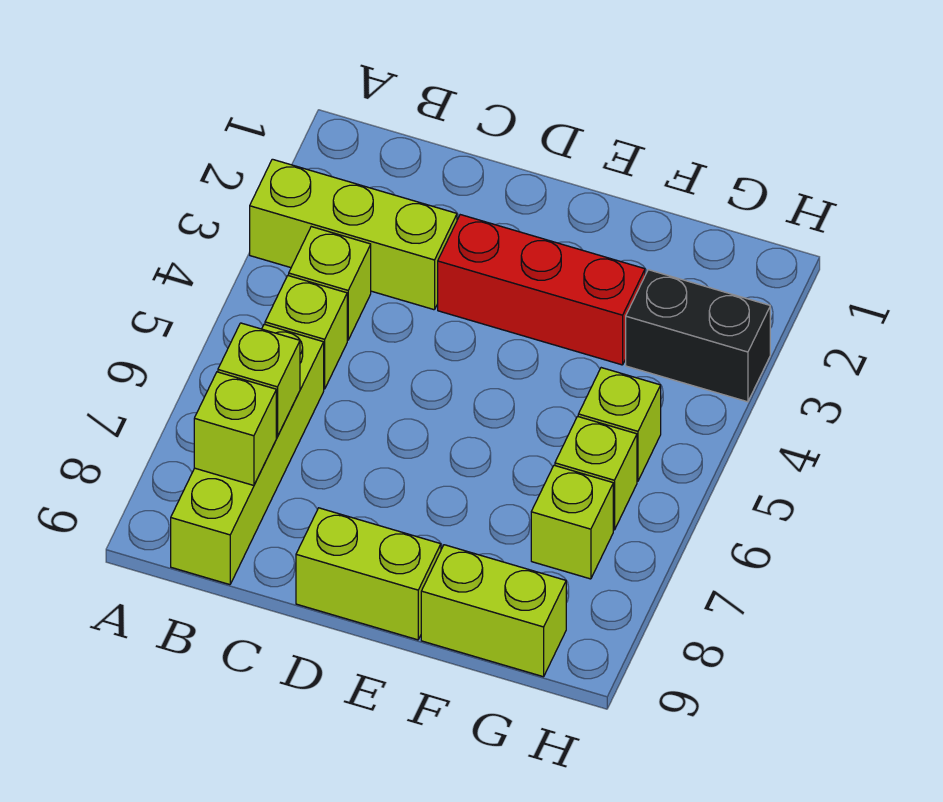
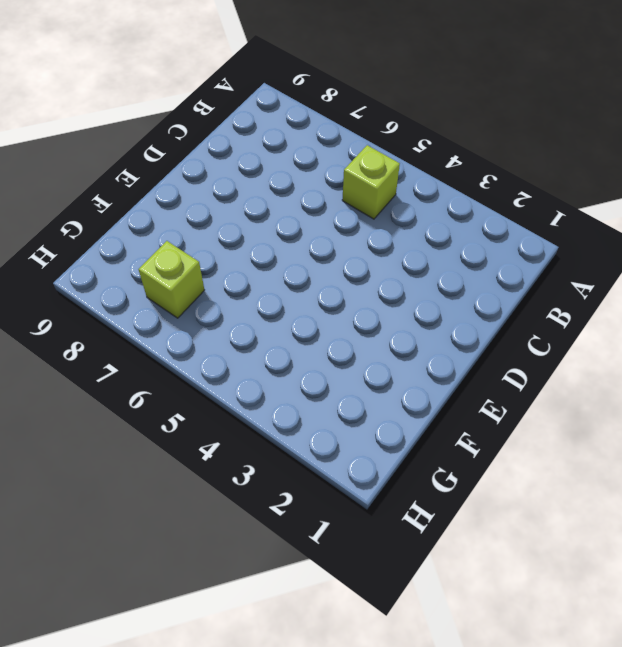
none -> lime brick A3:C3 level 1
none -> lime brick B4 level 1
none -> lime brick B6:B9 level 1

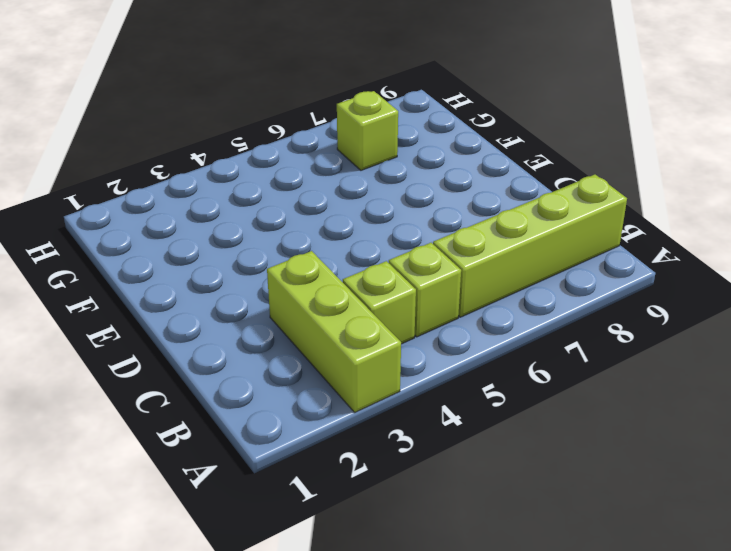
none -> red brick D3:F3 level 1
none -> lime brick D9:E9 level 1
none -> lime brick F9:G9 level 1

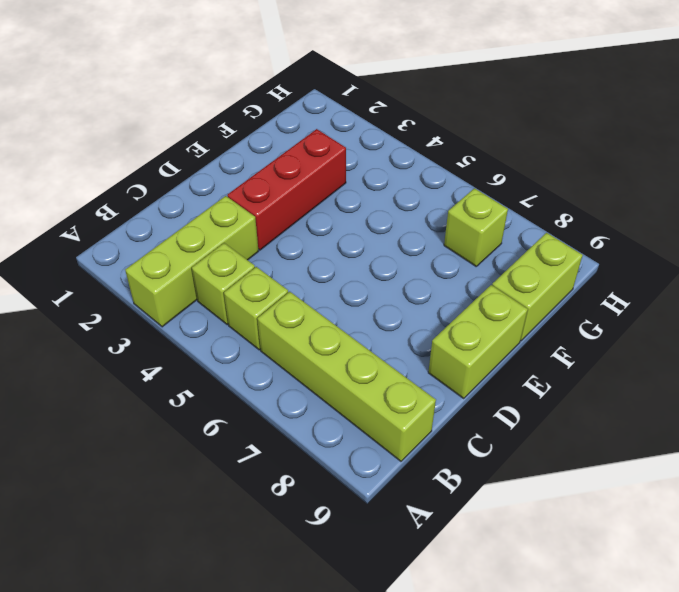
none -> black brick G3:H3 level 1
none -> lime brick G5 level 1
none -> lime brick G6 level 1

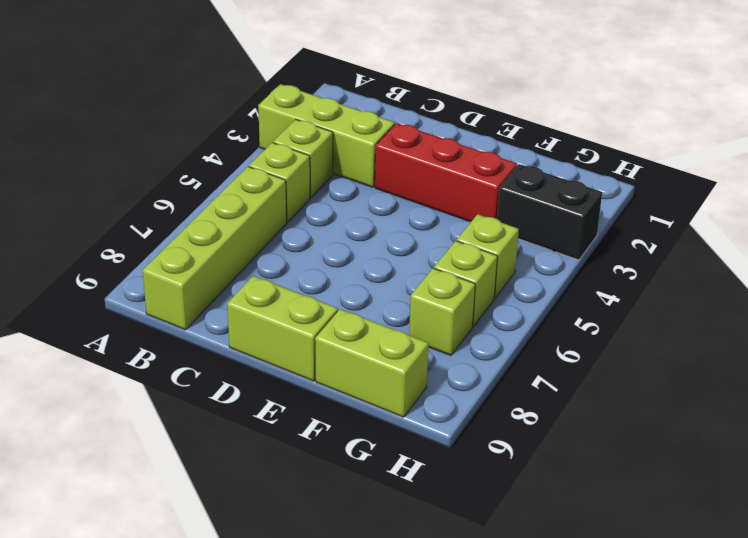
none -> lime brick B7 level 2
none -> lime brick B8 level 2

